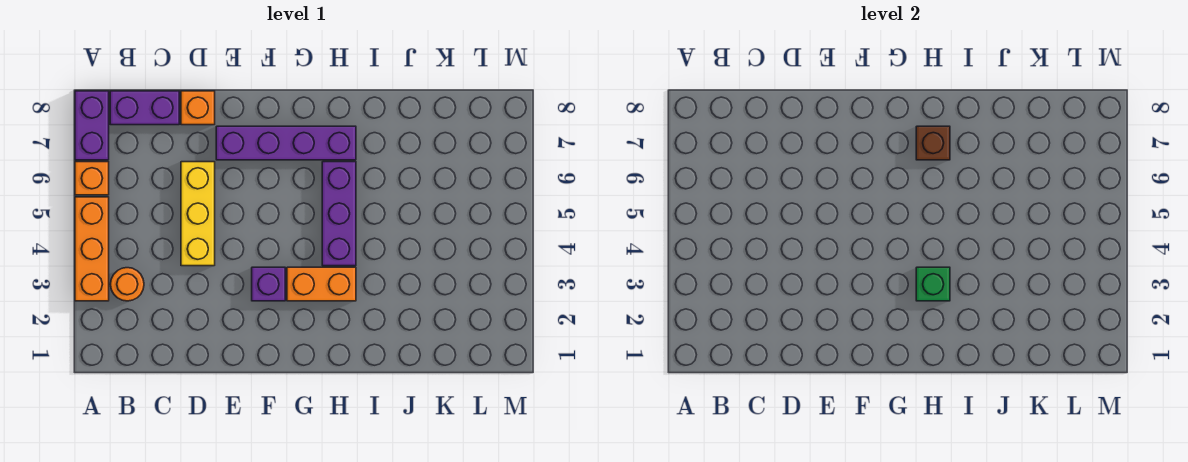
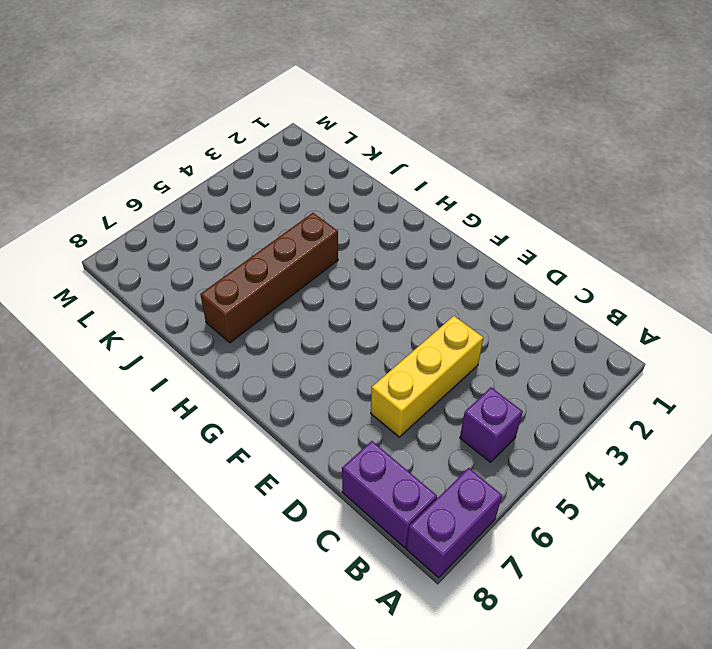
purple brick B5 level 1 -> purple brick F3 level 1
brown brick I4:I7 level 1 -> none
none -> orange brick A3:A5 level 1
none -> orange brick A6 level 1
none -> orange round brick B3 level 1

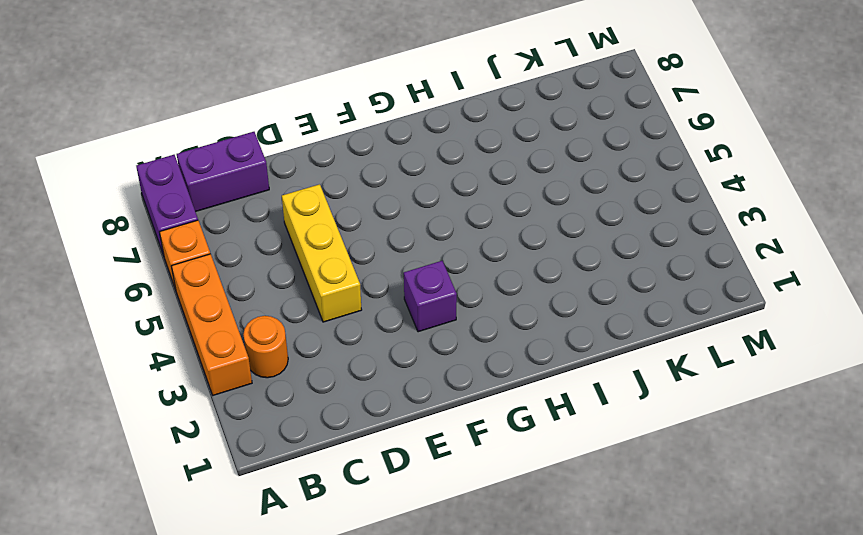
none -> orange brick D8 level 1
none -> purple brick E7:H7 level 1
none -> orange brick G3:H3 level 1

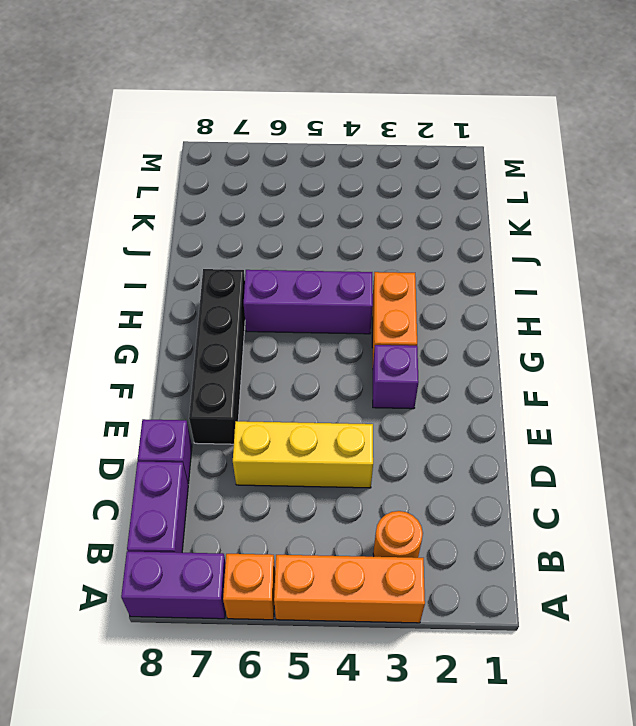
purple brick D8 level 1 -> orange brick D8 level 1
black brick E7:H7 level 1 -> purple brick E7:H7 level 1
none -> green brick H3 level 2
none -> brown brick H7 level 2

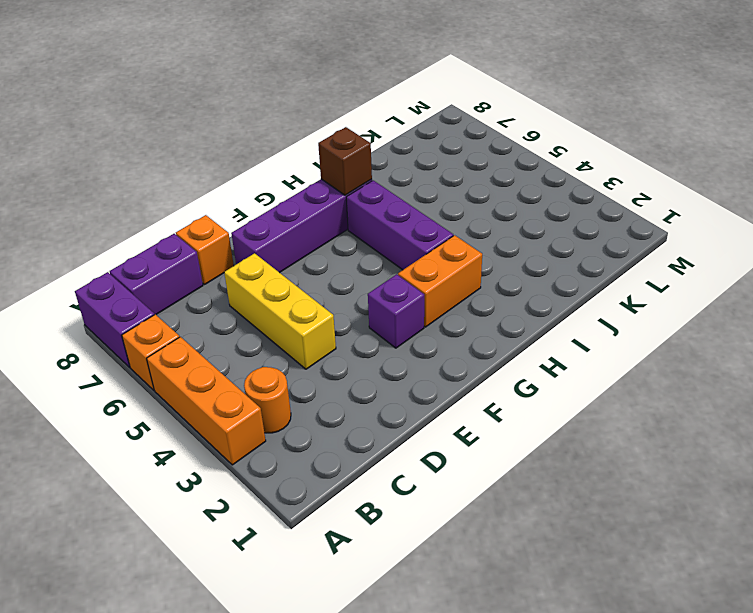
none -> green brick H3 level 2

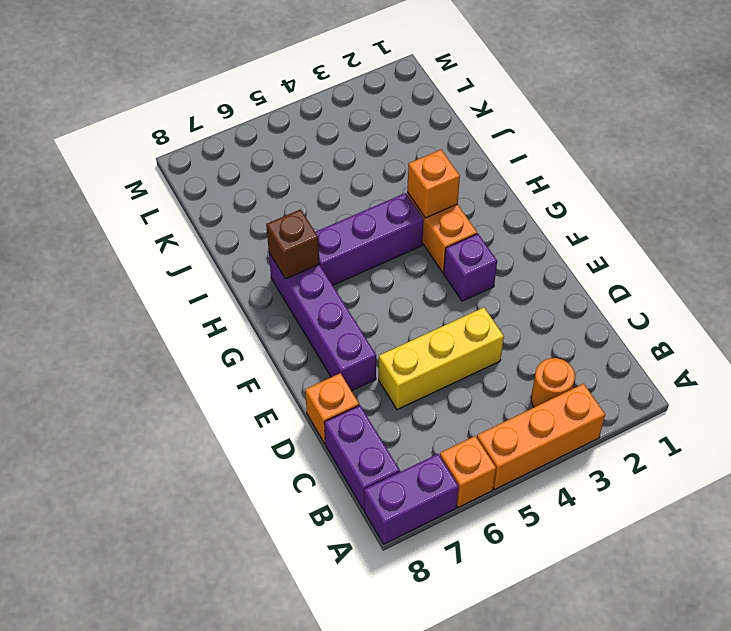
orange brick H3 level 2 -> green brick H3 level 2

